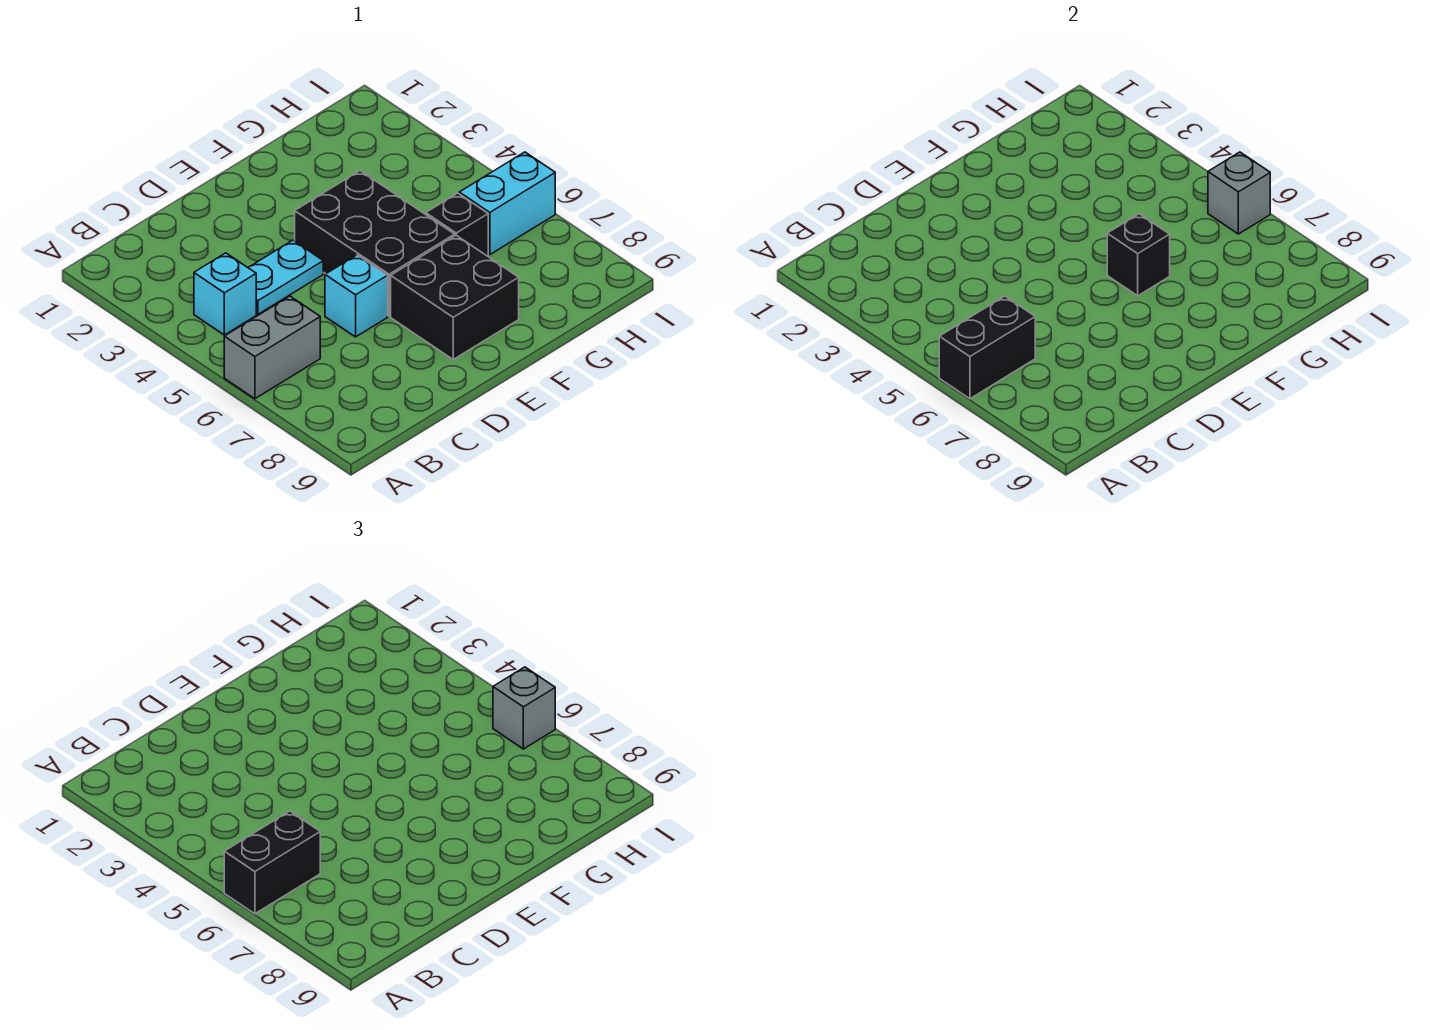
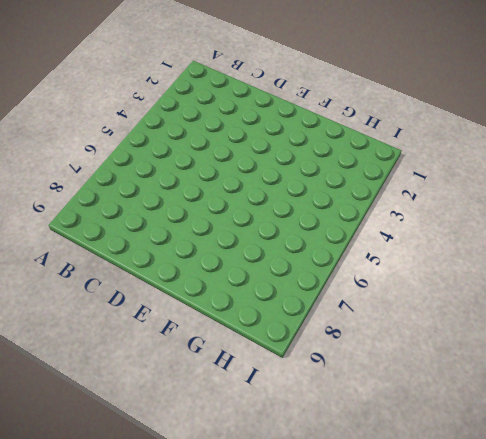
none -> grey brick A6:B6 level 1
none -> cyan brick B4 level 1
none -> cyan plate C4:D4 level 1

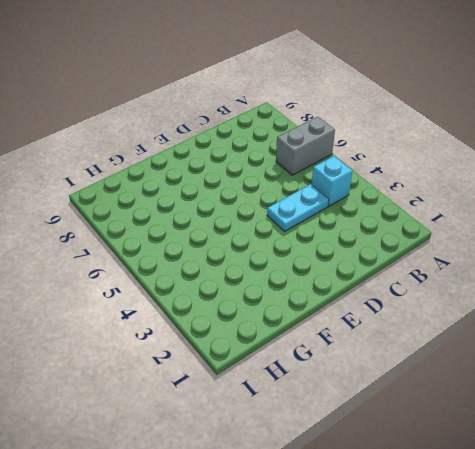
none -> cyan brick D6 level 1
none -> black brick E4:F6 level 1
none -> black brick E7:F8 level 1

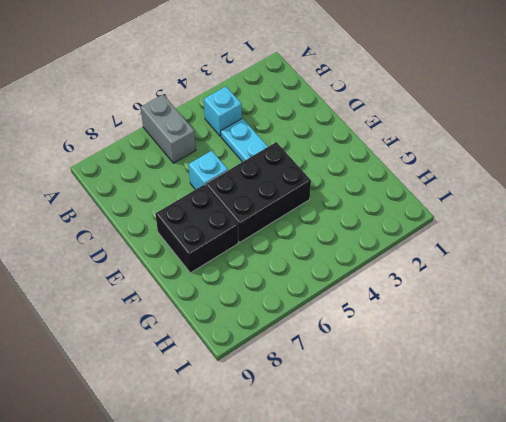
none -> black brick G6 level 1
none -> cyan brick H6:I6 level 1
none -> black brick A6:B6 level 2

